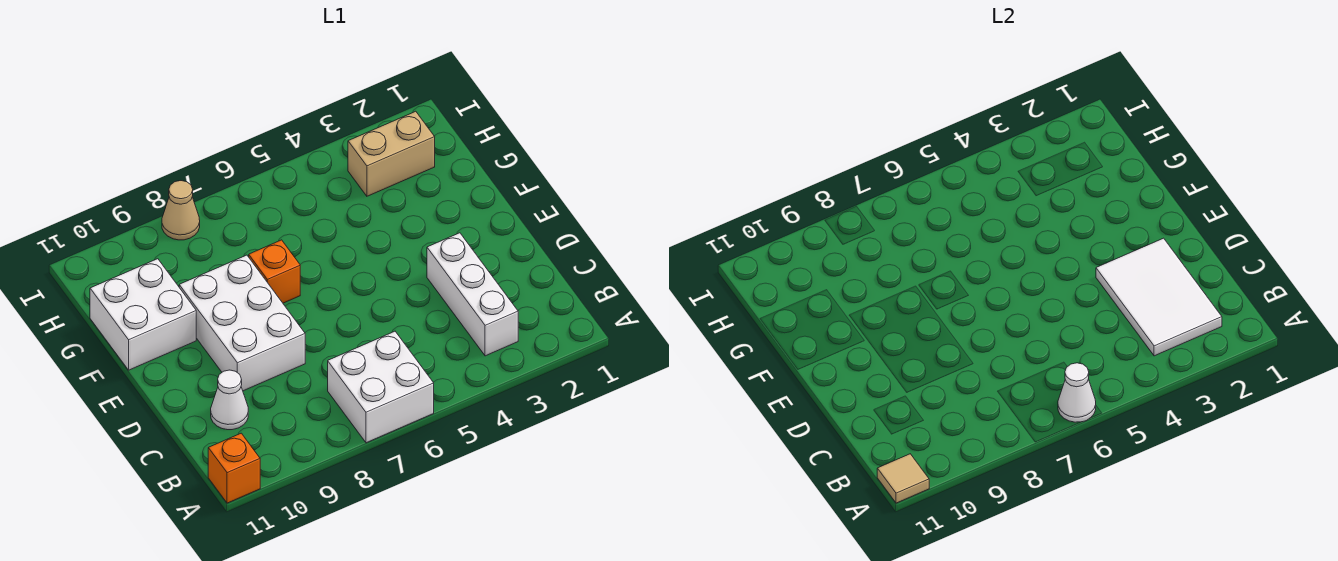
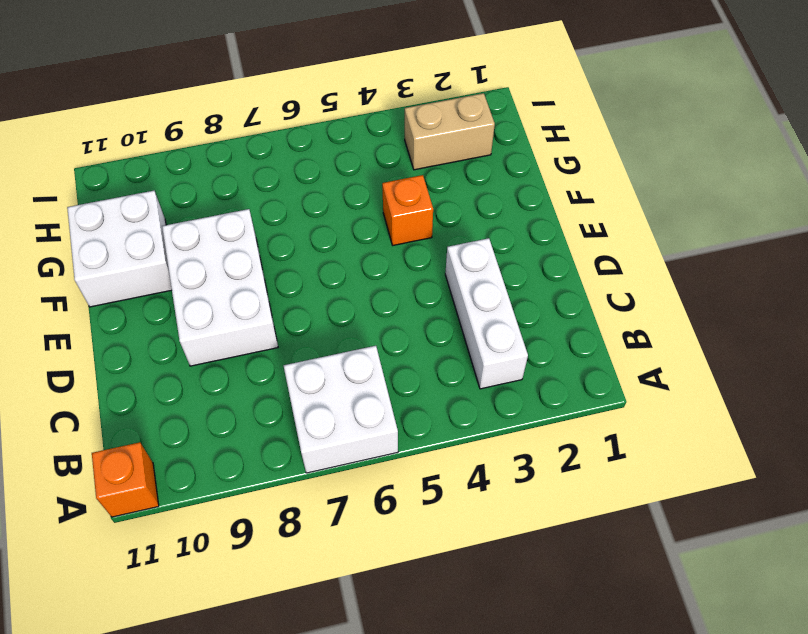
orange brick F4 level 1 -> orange brick F7 level 1
none -> white cone C10 level 1
none -> tan cone I8 level 1
none -> white cone A6 level 2

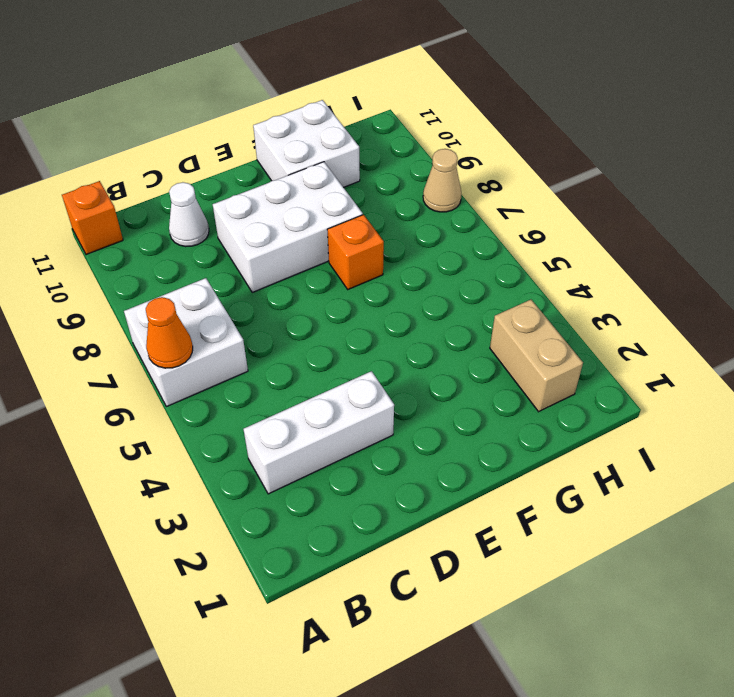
orange cone A6 level 2 -> white cone A6 level 2
none -> tan tile A11 level 2
none -> white tile B2:D3 level 2

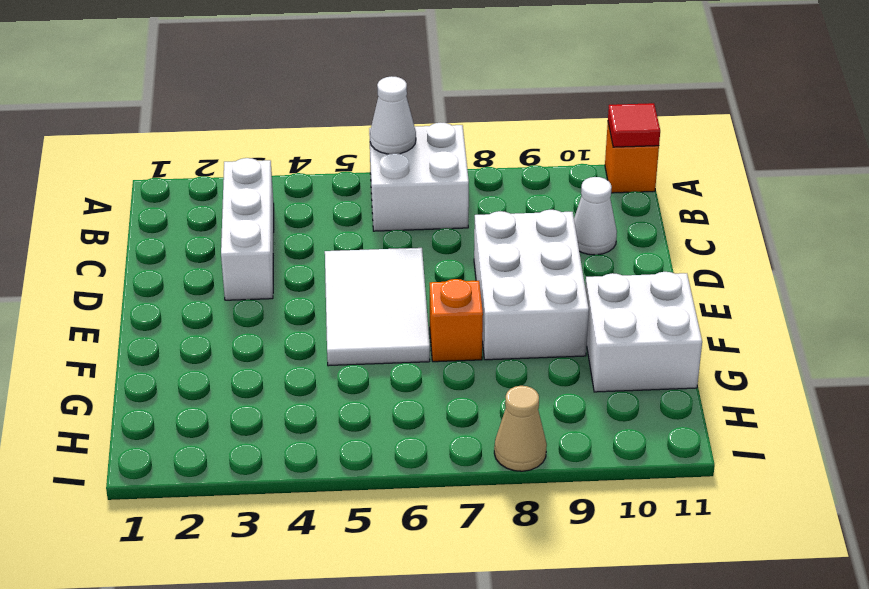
red tile A11 level 2 -> tan tile A11 level 2
white tile D5:F6 level 1 -> white tile B2:D3 level 2
none -> tan brick H2:H3 level 1

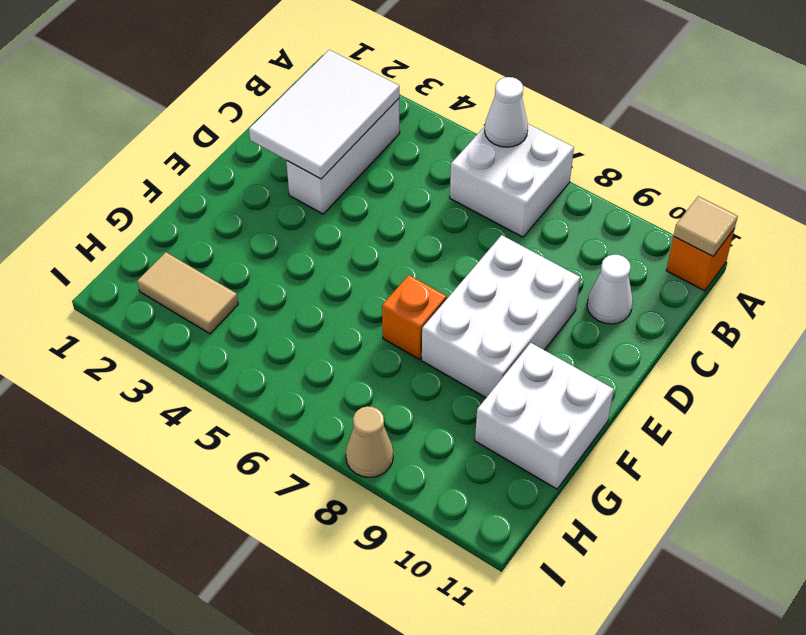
tan tile H2:H3 level 1 -> tan brick H2:H3 level 1

